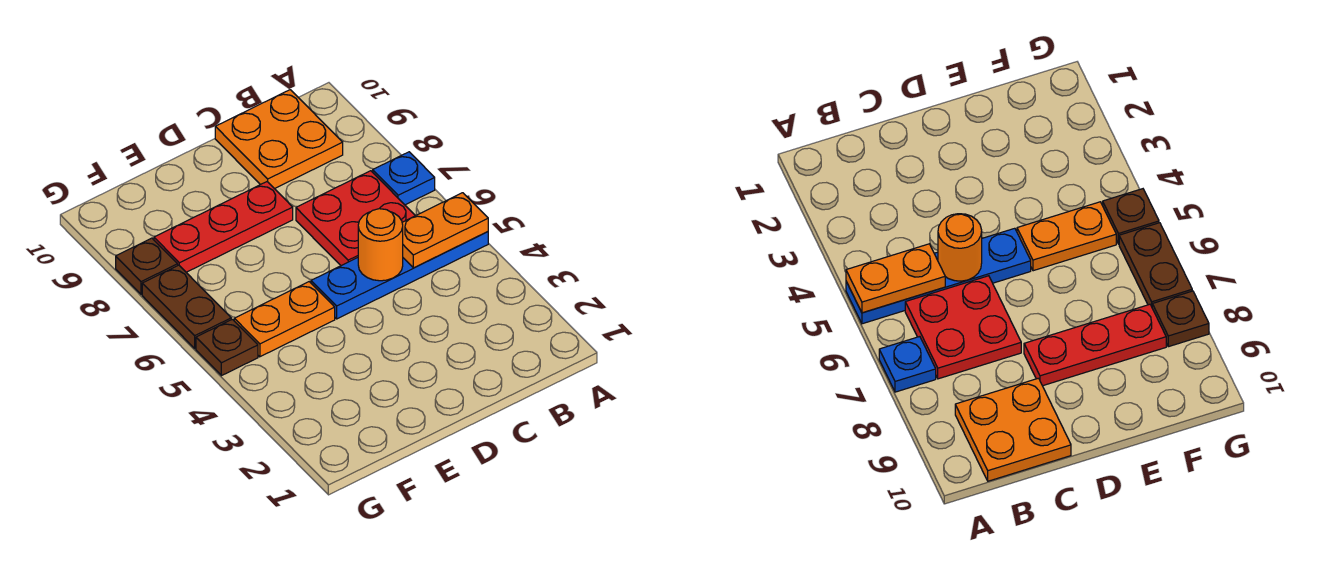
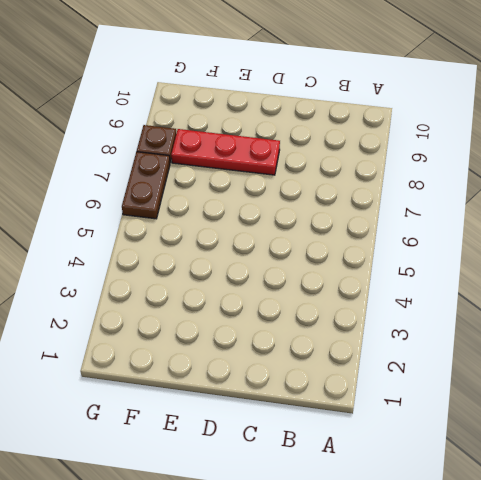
none -> blue plate A5:D5 level 1
none -> blue plate A7 level 1

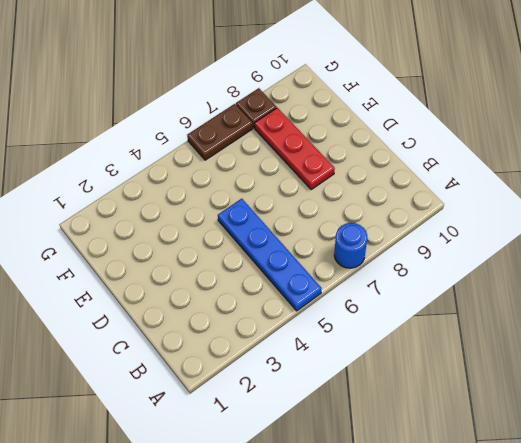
blue round brick A7 level 1 -> blue plate A7 level 1
none -> red plate B6:C7 level 1
none -> orange plate B9:C10 level 1

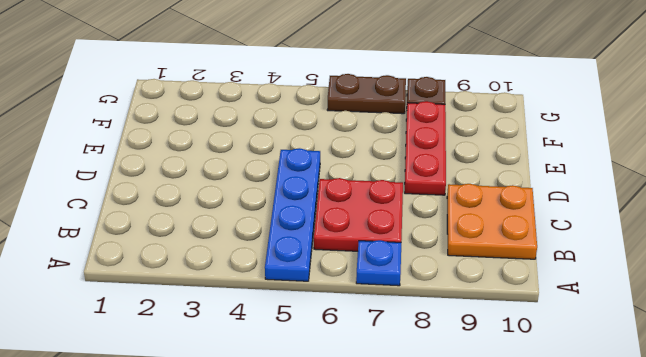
none -> orange plate E5:F5 level 1
none -> brown plate G5 level 1

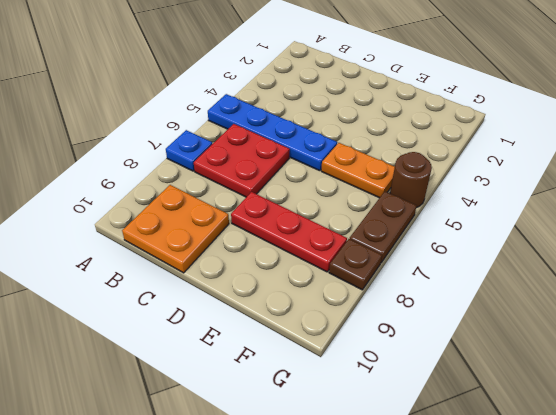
brown round brick G5 level 1 -> brown plate G5 level 1
none -> orange plate A5:B5 level 2
none -> orange round brick C5 level 2

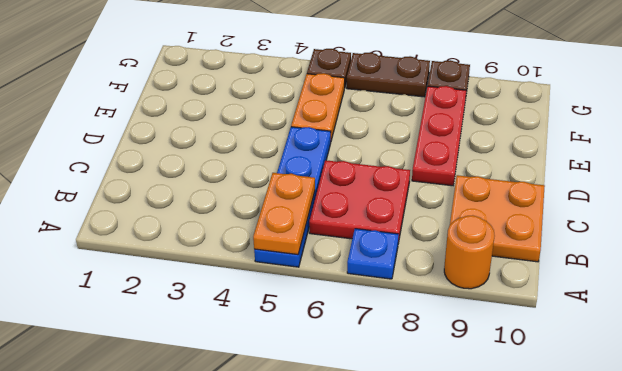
orange round brick A9 level 1 -> orange round brick C5 level 2

